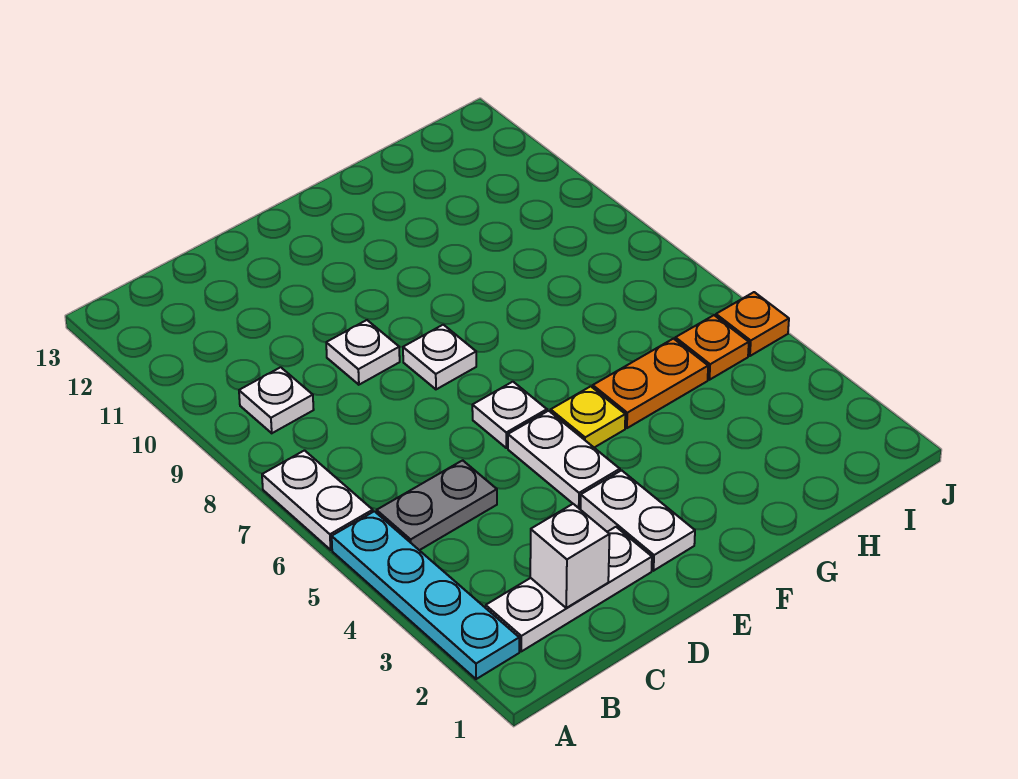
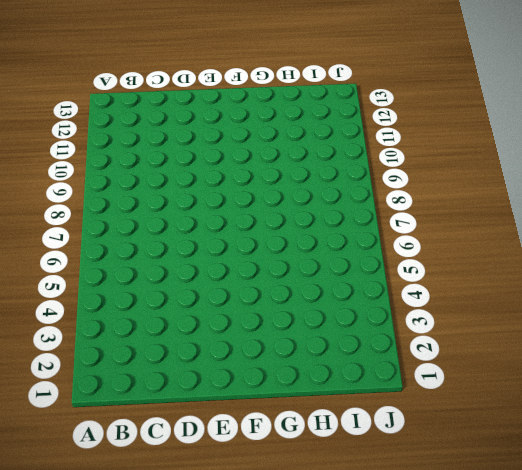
none -> cyan plate A2:A5 level 1
none -> white plate A6:A7 level 1
none -> white plate B2:D2 level 1

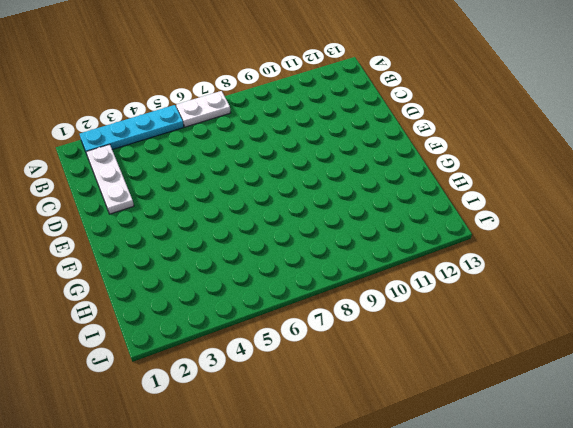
none -> grey plate B5:C5 level 1
none -> white plate B9 level 1
none -> white plate D9 level 1

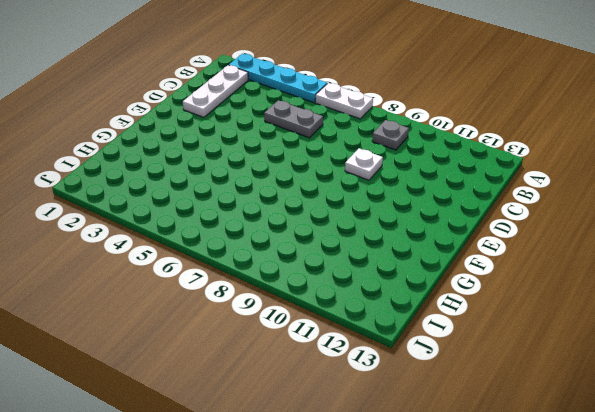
grey plate B9 level 1 -> white plate B9 level 1
grey plate C5:C6 level 1 -> grey plate B5:C5 level 1
none -> white plate E2:E3 level 1
none -> white plate E4:E5 level 1
none -> white plate E6 level 1

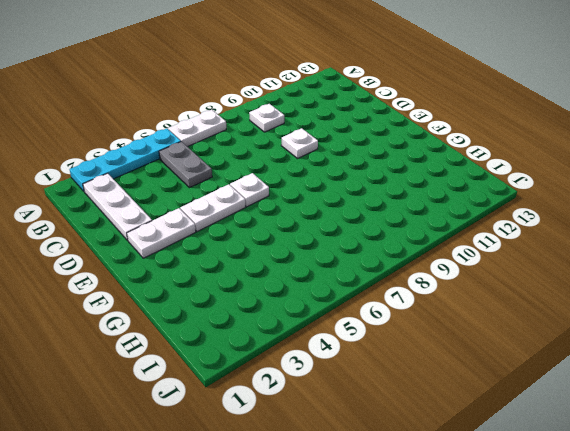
none -> white plate E8 level 1
none -> yellow plate F5 level 1
none -> orange plate G5:H5 level 1

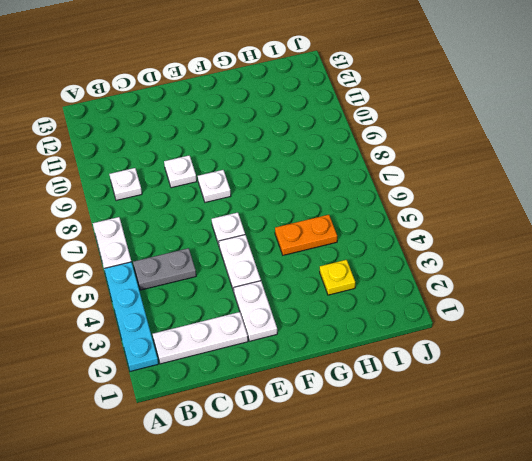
yellow plate H3 level 1 -> yellow plate F5 level 1
none -> orange plate I5 level 1
none -> orange plate J5 level 1
none -> white brick C2 level 2

